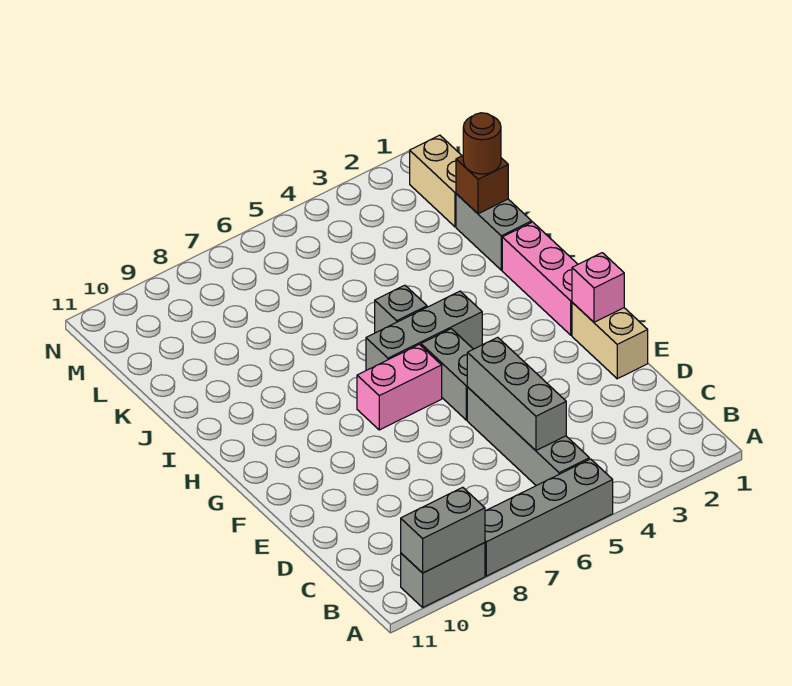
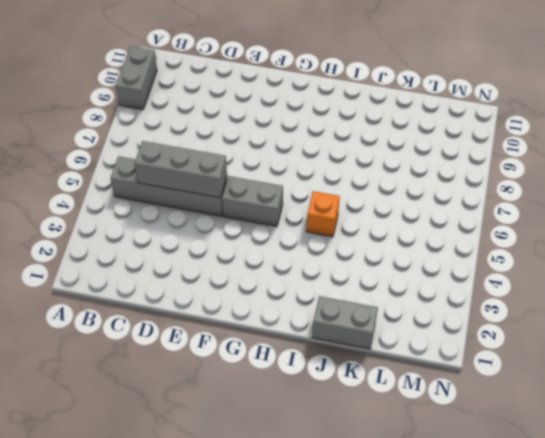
orange brick I5 level 1 -> grey brick I5 level 1
none -> grey brick A5:A8 level 1
none -> tan brick E1:F1 level 1
none -> pink brick G1:I1 level 1

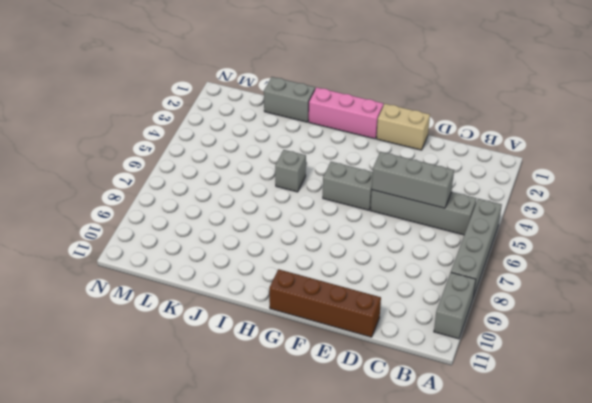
brown brick D11:G11 level 1 -> none
none -> pink brick G6:G7 level 1
none -> grey brick H4:H6 level 1
none -> tan brick L1:M1 level 1

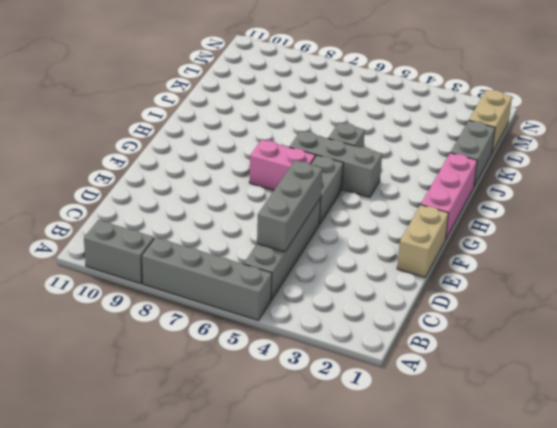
none -> grey brick A9:A10 level 2
none -> pink brick F1 level 2
none -> brown brick K1 level 2

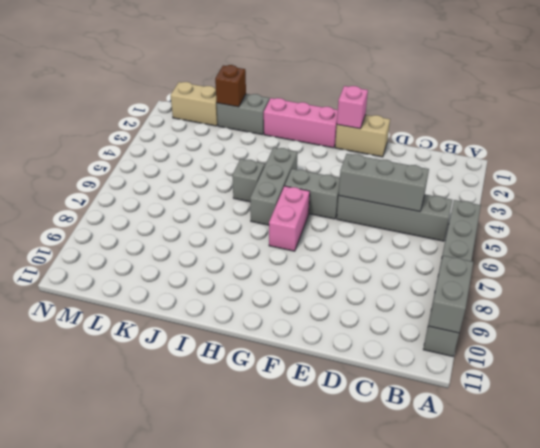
none -> brown round brick K1 level 3

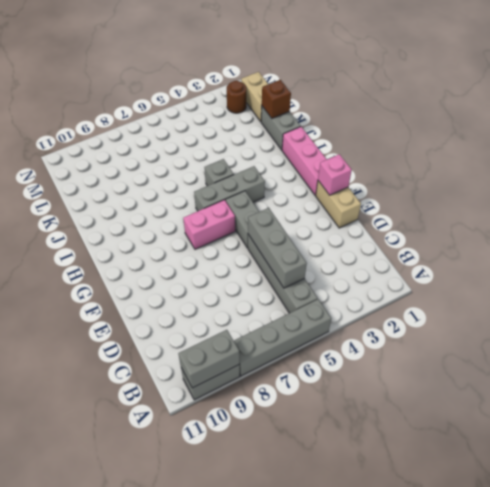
brown round brick M2 level 1 -> brown round brick K1 level 3

